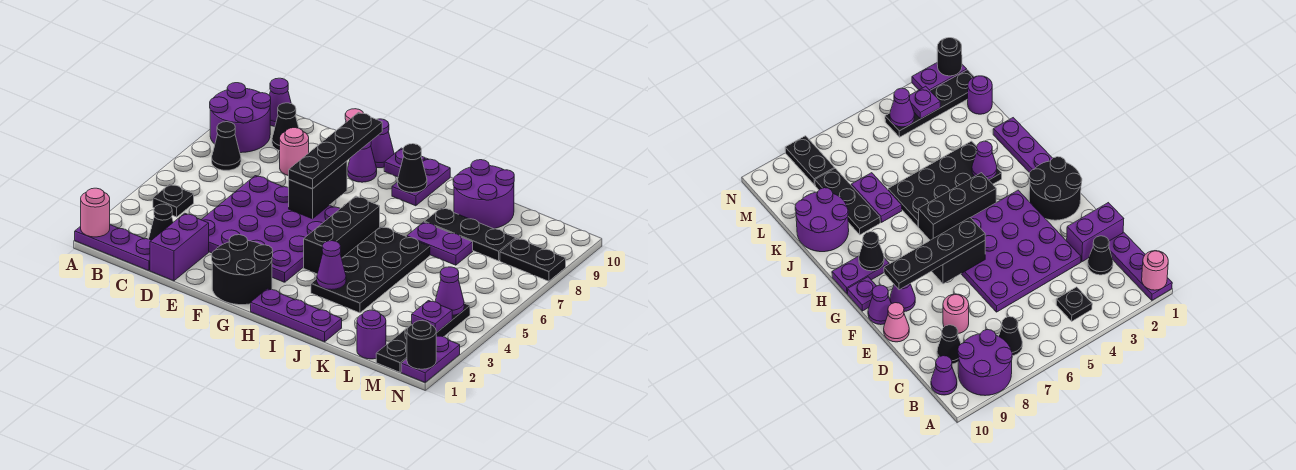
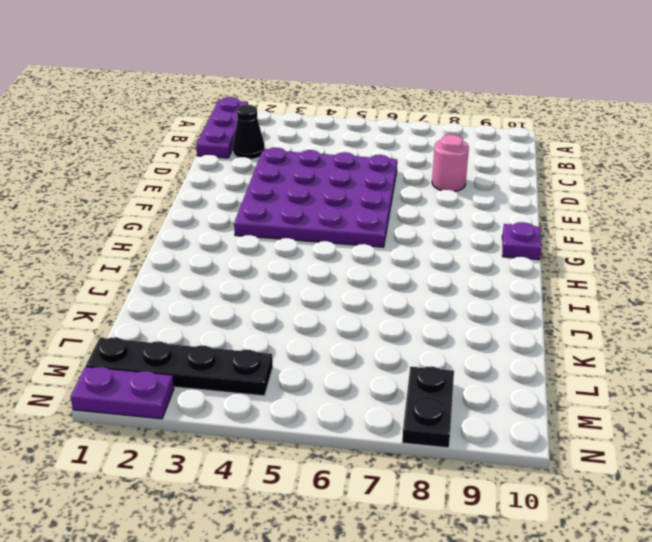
none -> purple round brick A8:B9 level 1
none -> black plate B4 level 1
none -> black cone B7 level 1
none -> purple cone B10 level 1

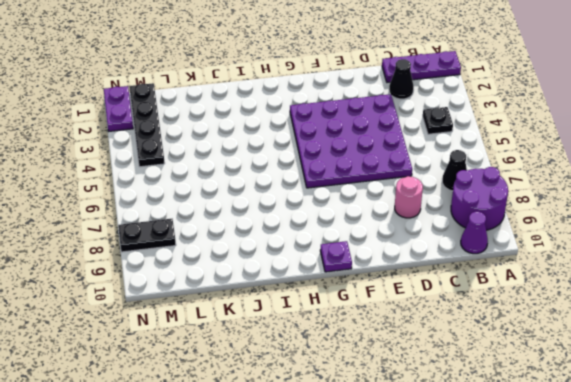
none -> black cone C9 level 1
none -> purple brick D1:D2 level 1
none -> pink cone E10 level 1
none -> black round brick F1:G2 level 1

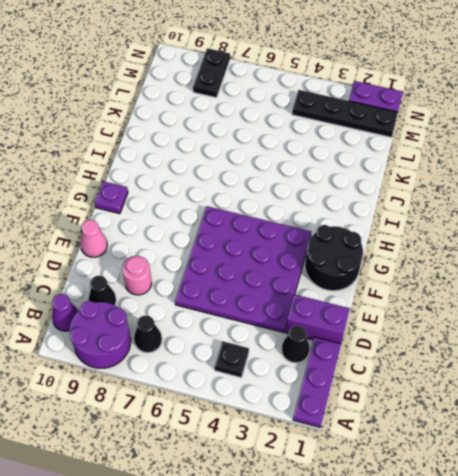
none -> purple cone F9 level 1
none -> purple cone F10 level 1
none -> purple plate H1:J1 level 1
none -> black brick H4:H6 level 1

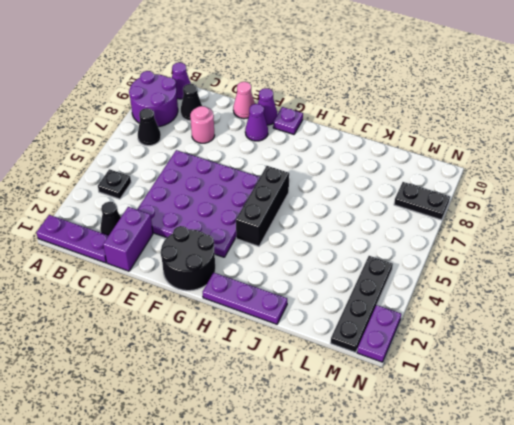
none -> purple plate H9:H10 level 1
none -> black plate I3:J6 level 1
none -> purple plate J7:K7 level 1
none -> black plate J8:L8 level 1

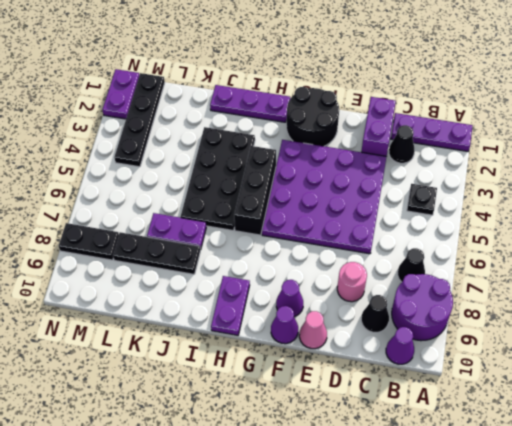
none -> purple plate G10 level 1
none -> purple round brick J9:K10 level 1
none -> purple round brick L1 level 1
none -> pink round brick A1 level 2

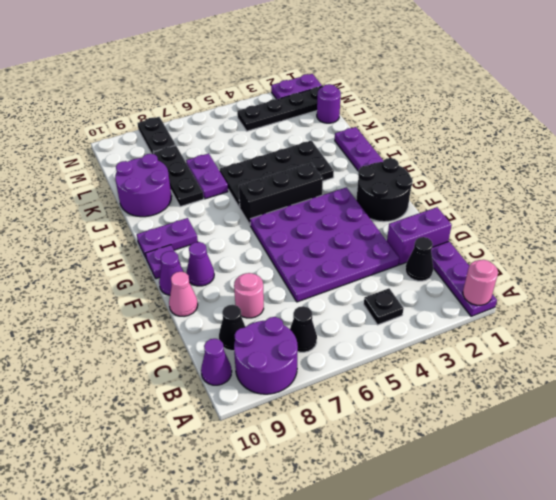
none -> black brick F6:F7 level 2
none -> black cone H9 level 2
none -> purple cone I3 level 2
none -> purple plate M3 level 2

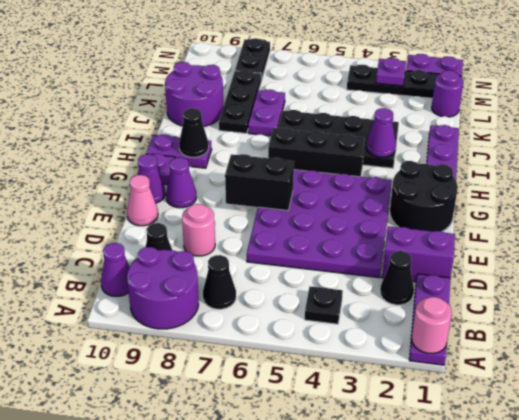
none -> purple cone M4 level 2
none -> black round brick N1 level 2
none -> black plate F6:F9 level 3

